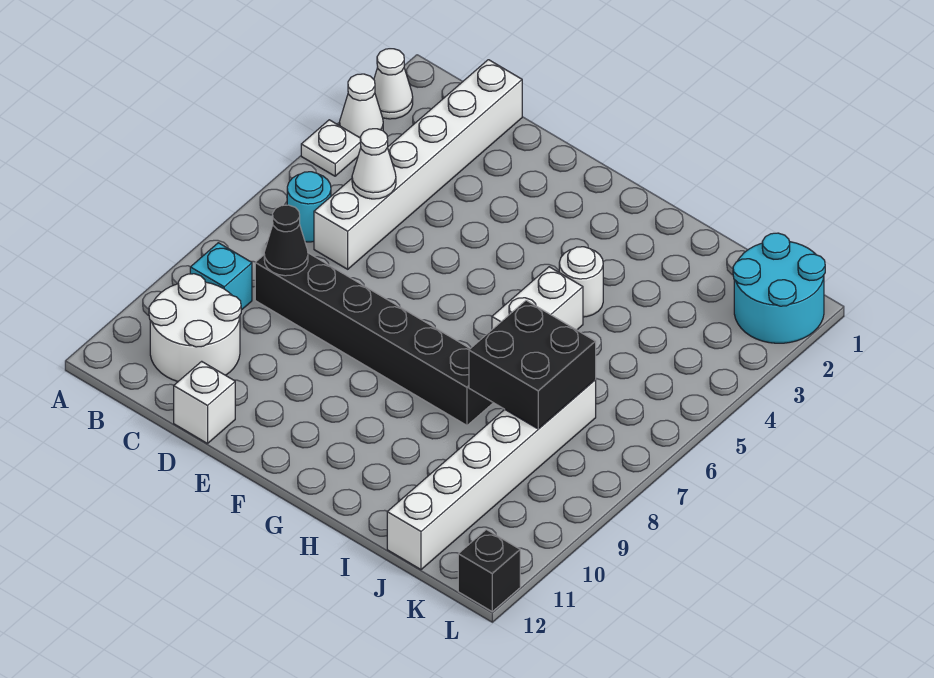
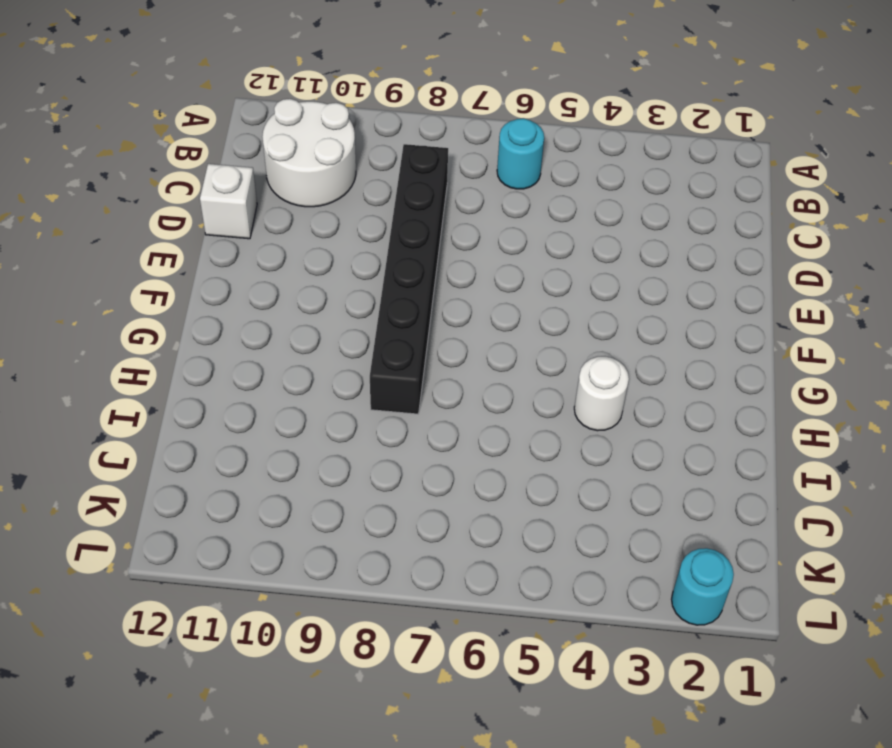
cyan round brick L2 level 1 -> cyan round brick K1:L2 level 1
none -> white cone A2 level 1
none -> white cone A3 level 1
none -> white plate A4 level 1

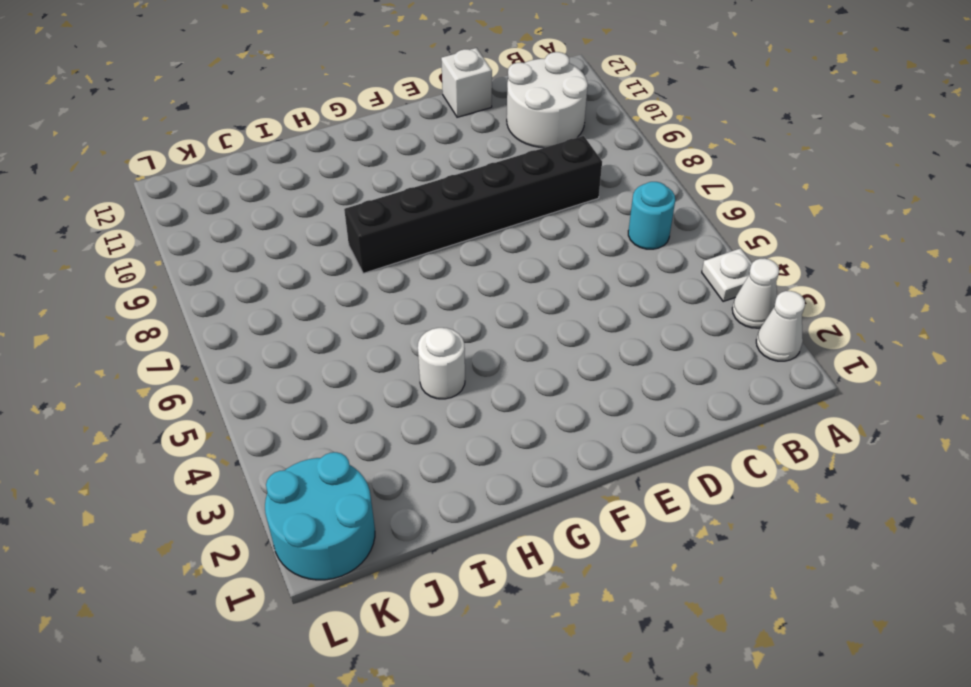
none -> cyan brick B9 level 1
none -> white brick C1:C6 level 1
none -> white brick H5:H6 level 1

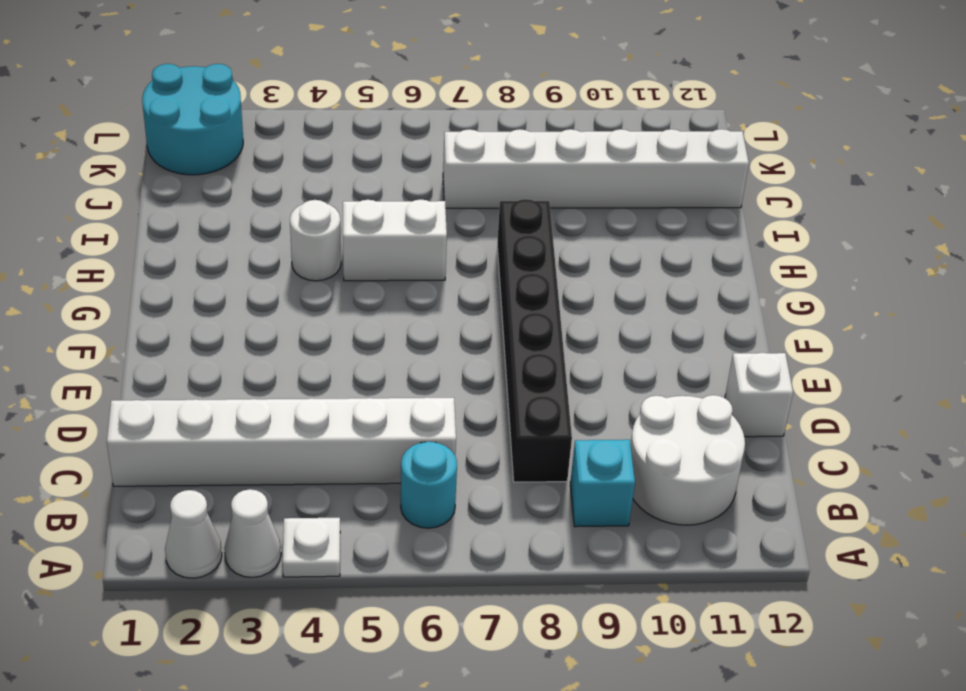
none -> black brick L12 level 1
none -> white cone C5 level 2
none -> black cone C8 level 2

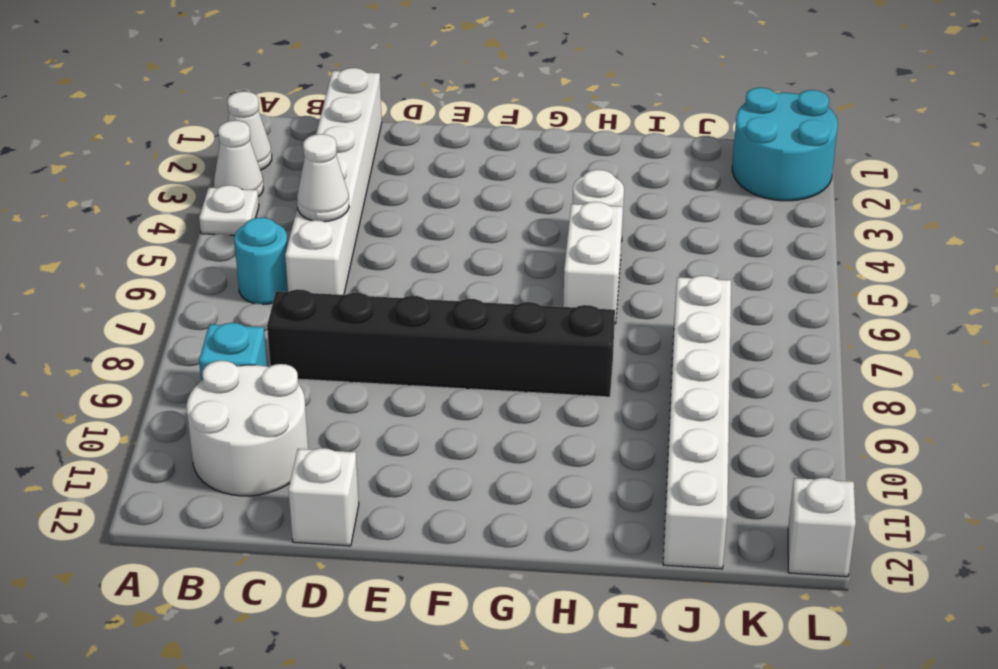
white brick L12 level 1 -> black brick L12 level 1
none -> black cone C8 level 2
none -> black brick I7:J8 level 2

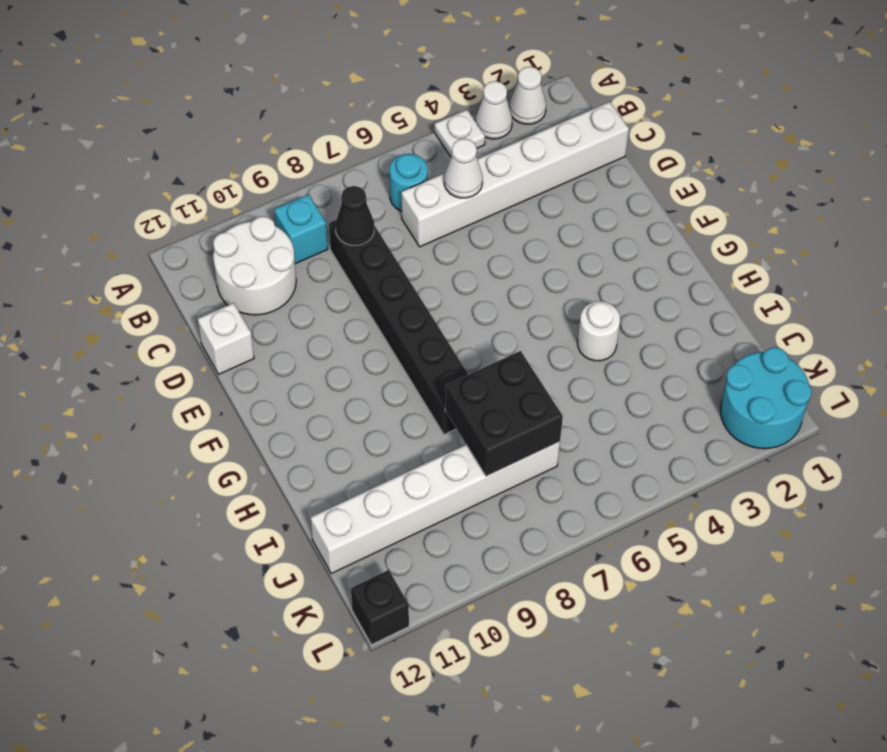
none -> white brick H5:H6 level 1

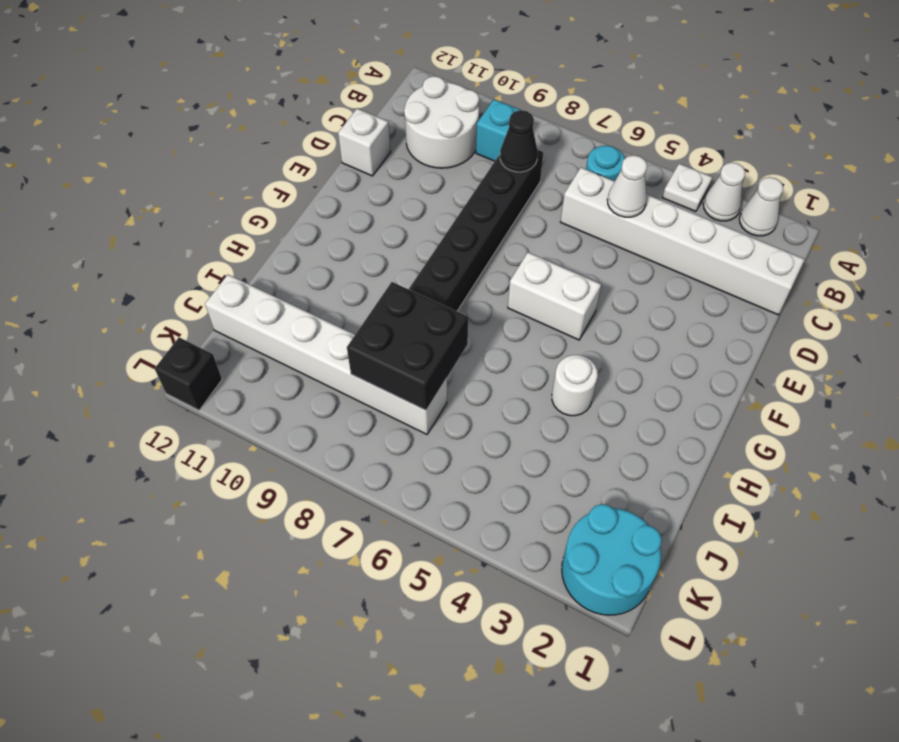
white brick F5:F6 level 1 -> white brick H5:H6 level 1

